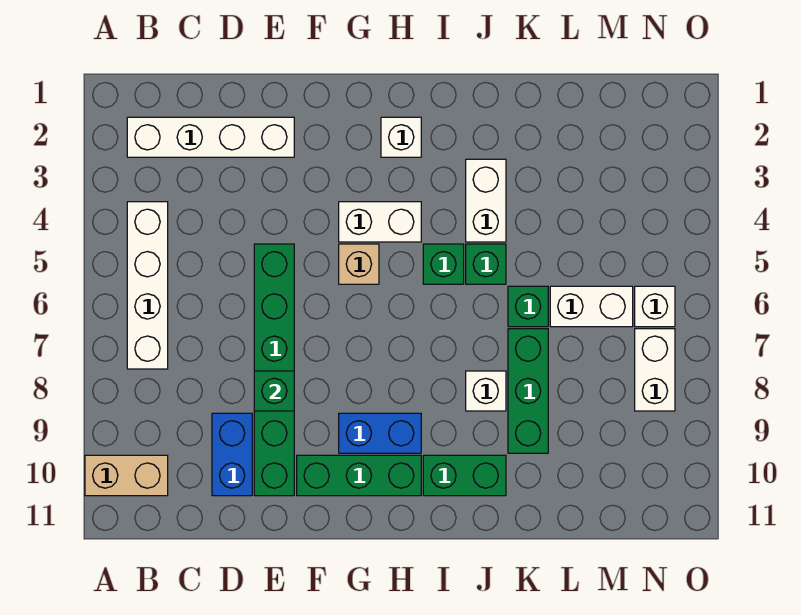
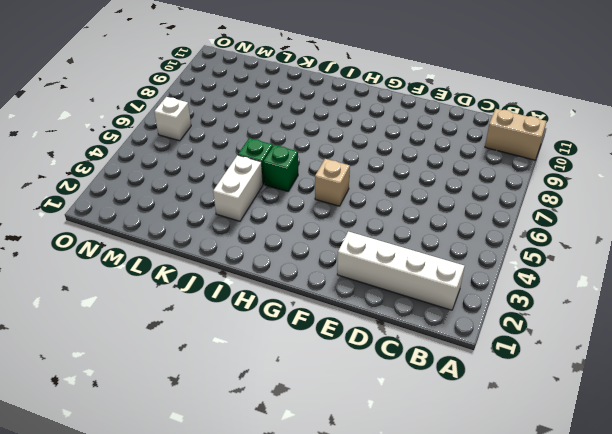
none -> white brick B4:B7 level 1
none -> blue brick D9:D10 level 1
none -> green brick E5:E10 level 1

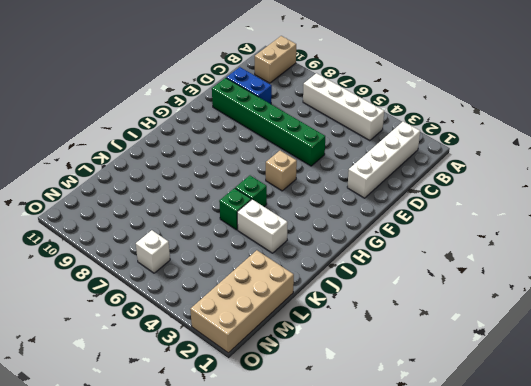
tan brick L1:O2 level 1 -> none
none -> green brick F10:H10 level 1
none -> white brick G4:H4 level 1
none -> blue brick G9:H9 level 1

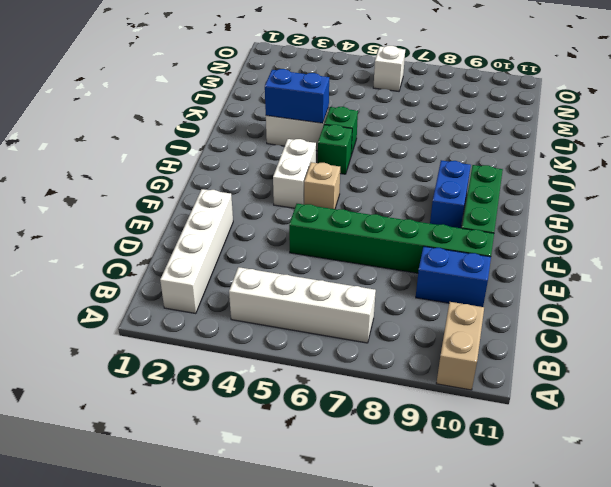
blue brick J3:J4 level 2 -> none
none -> white brick H2 level 1
none -> green brick I10:J10 level 1
none -> white brick J8 level 1

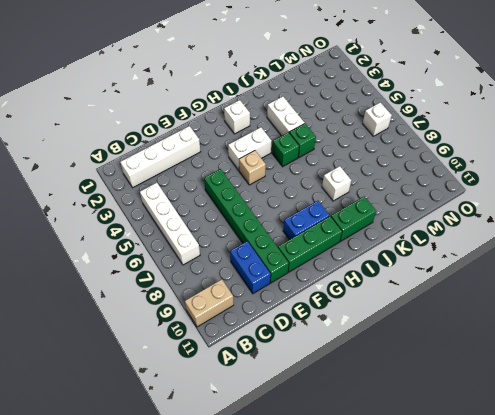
none -> green brick K6 level 1
none -> green brick K7:K9 level 1
none -> white brick L6:M6 level 1

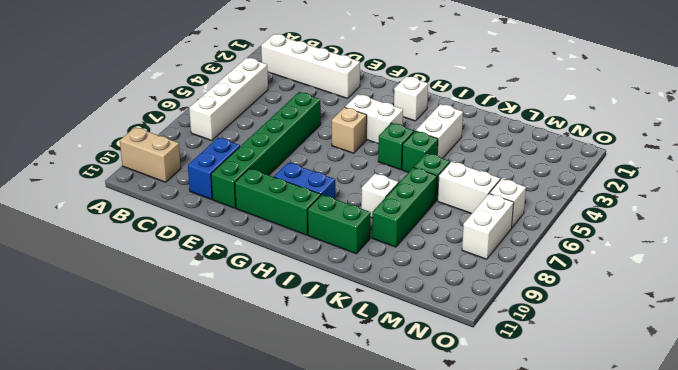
none -> green brick E8 level 2

